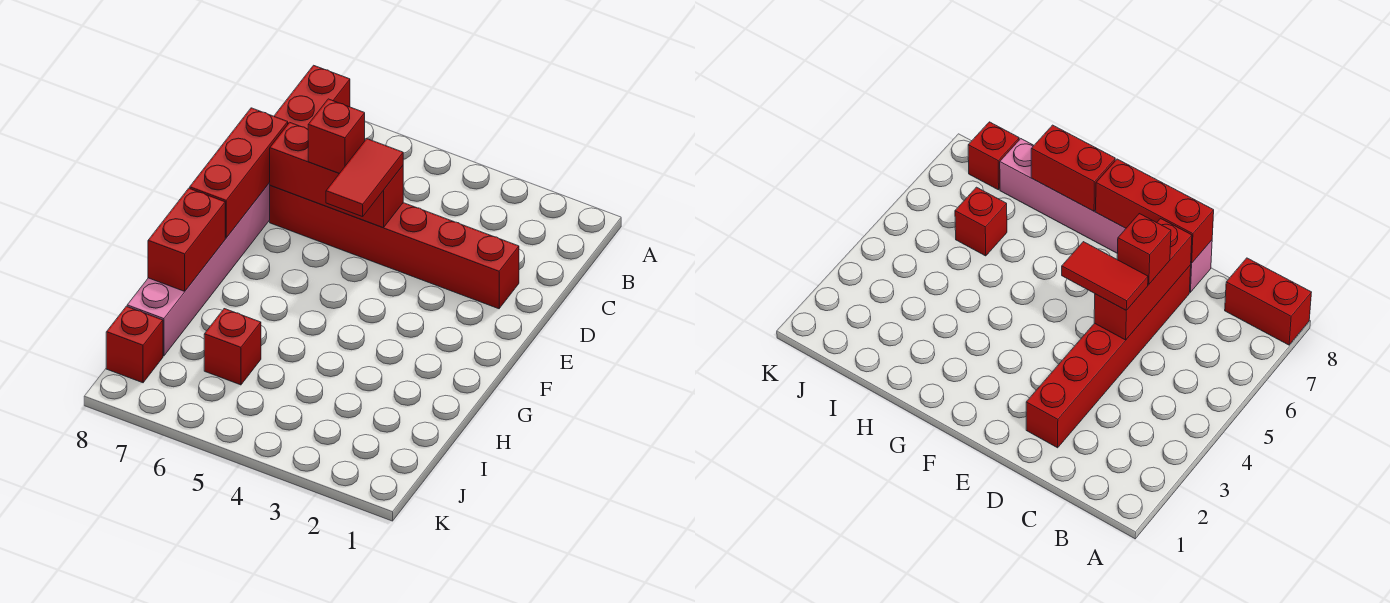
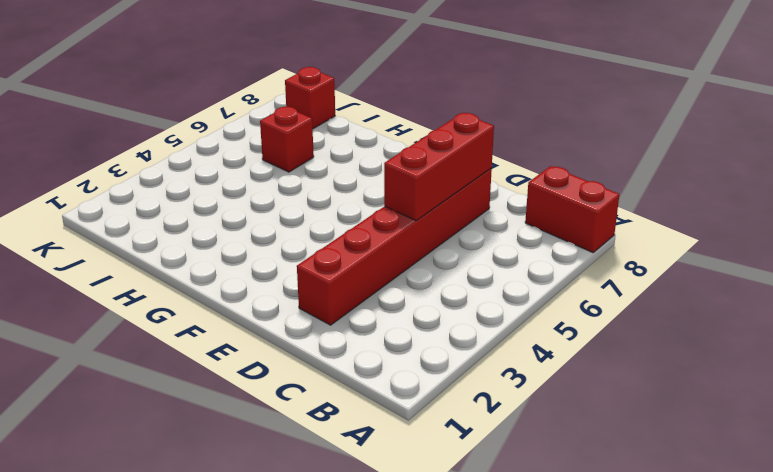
none -> pink brick D8:I8 level 1
none -> red brick D8:F8 level 2

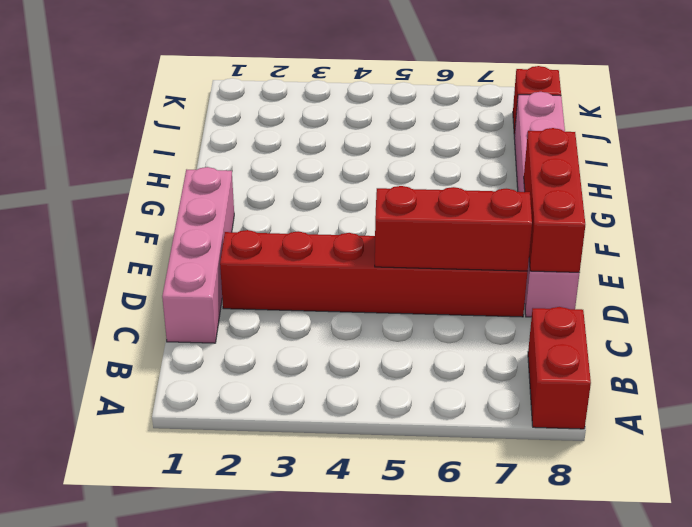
pink brick C1:F1 level 1 -> none
none -> red brick I6 level 1
none -> red brick G8:H8 level 2

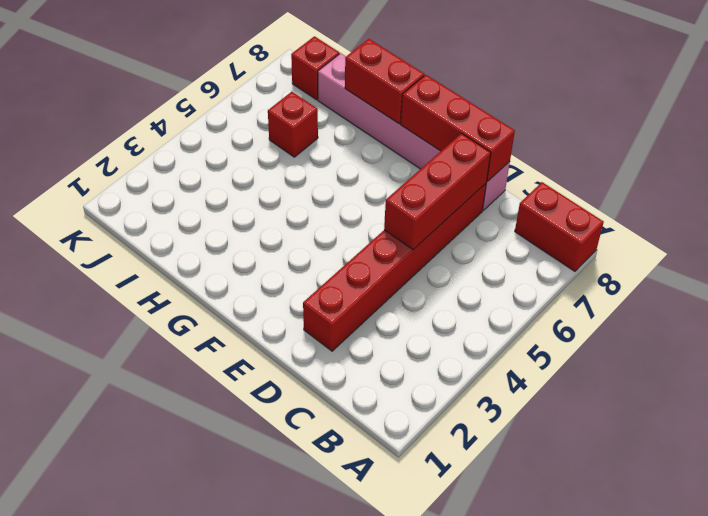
none -> red tile D5:E5 level 3
none -> red brick D6 level 3

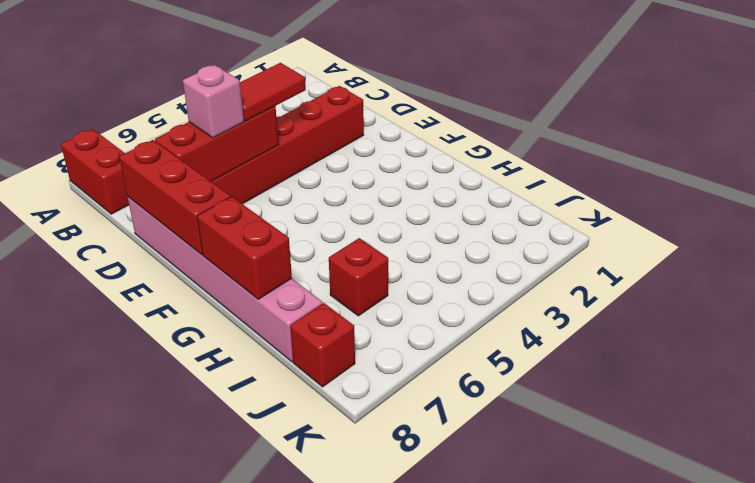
red tile D4:D5 level 3 -> red tile D5:E5 level 3
pink brick D6 level 3 -> red brick D6 level 3

